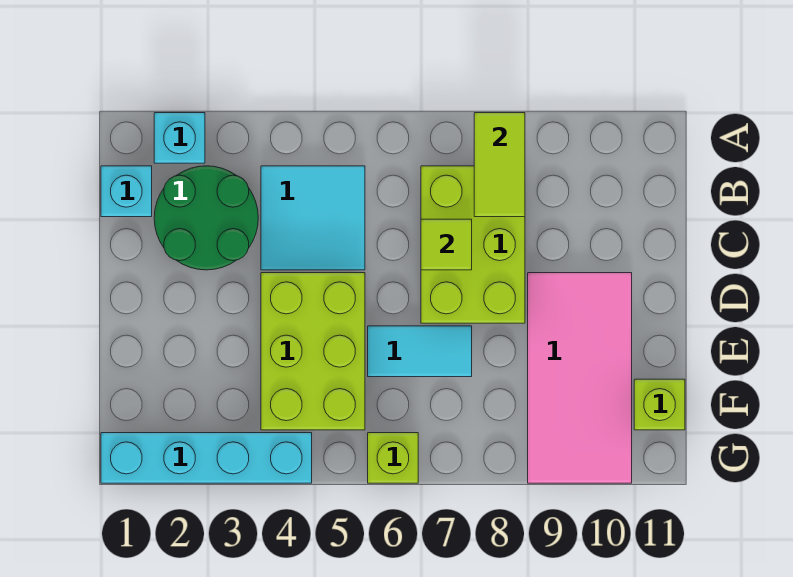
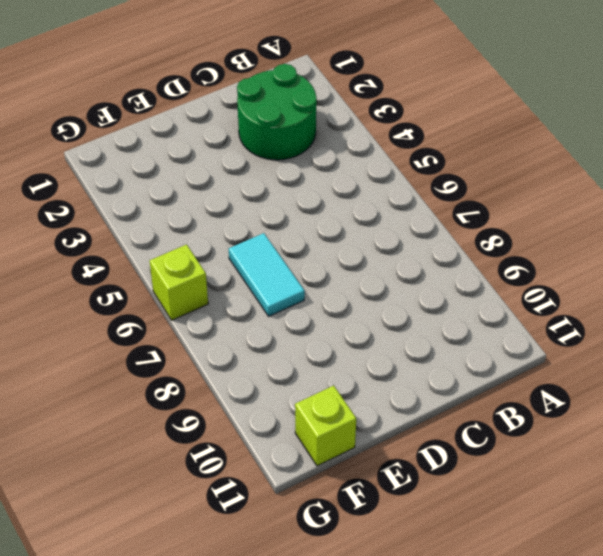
none -> cyan brick A2 level 1
none -> cyan brick B1 level 1
none -> cyan tile B4:C5 level 1

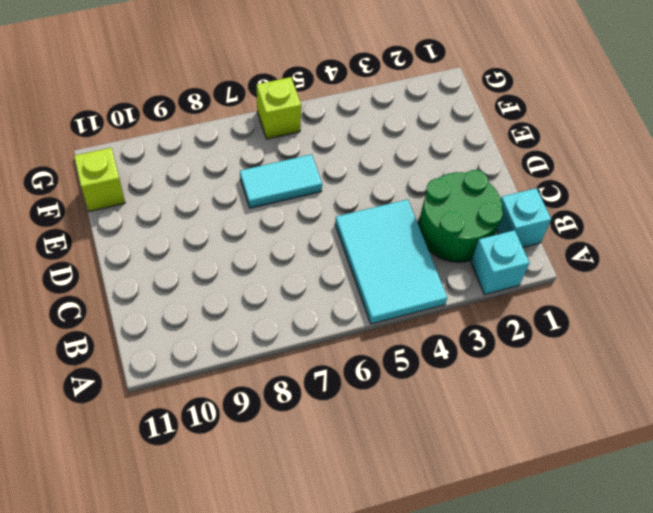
cyan tile A4:C5 level 1 -> cyan tile B4:C5 level 1
none -> lime brick B7:D8 level 1
none -> lime brick D4:F5 level 1
none -> pink tile D9:G10 level 1

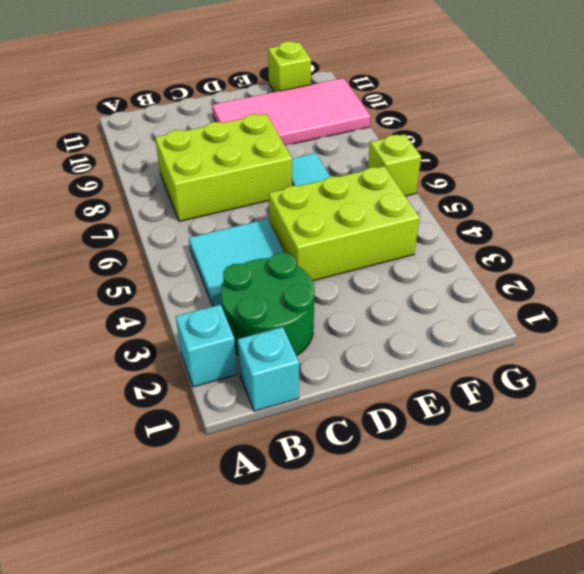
none -> cyan brick G1:G4 level 1
none -> lime tile A8:B8 level 2
none -> lime tile C7 level 2

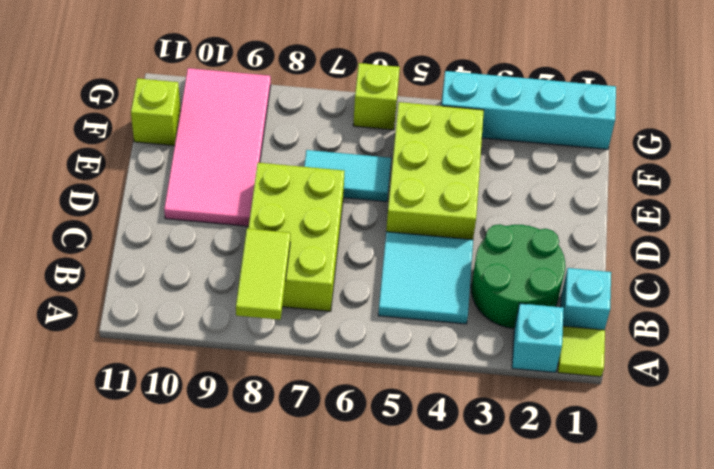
lime tile A1 level 1 -> lime tile C7 level 2

